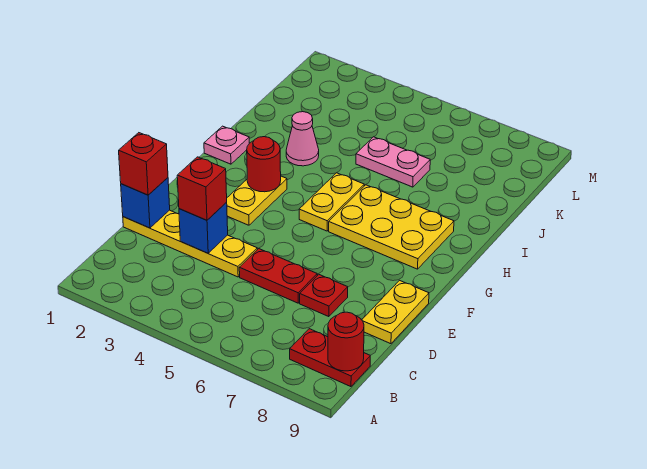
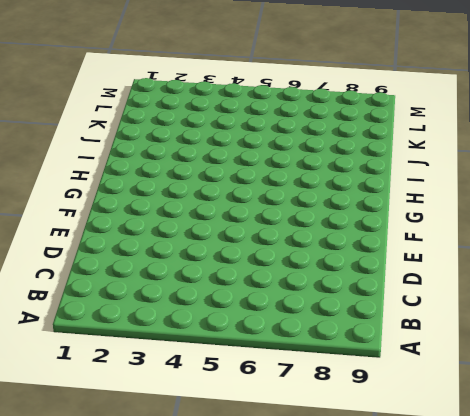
none -> red plate B8:B9 level 1
none -> yellow plate D1:D4 level 1
none -> red plate D5:D6 level 1

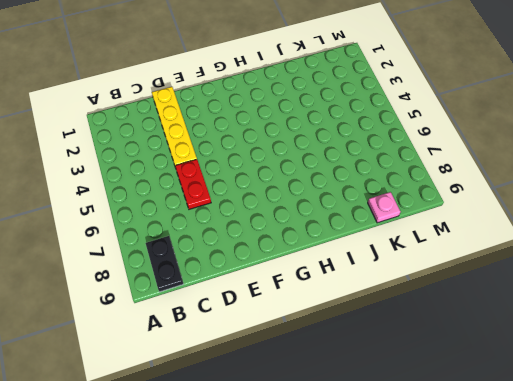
black plate B8:B9 level 1 -> red plate B8:B9 level 1
pink plate K9 level 1 -> pink plate H1 level 1
none -> red plate D7 level 1
none -> yellow plate D9:E9 level 1
none -> yellow plate F3:G3 level 1

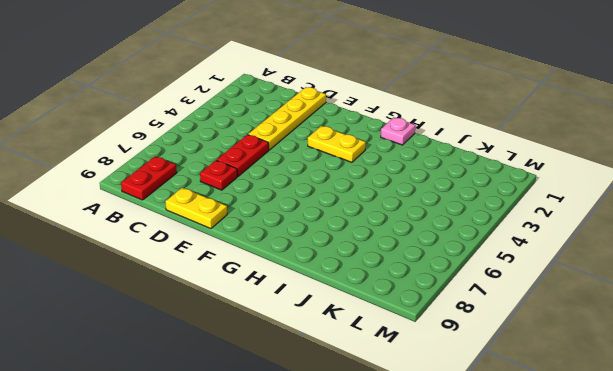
none -> yellow plate G5:H5 level 1
none -> yellow plate G6:H8 level 1
none -> pink cone I3 level 1

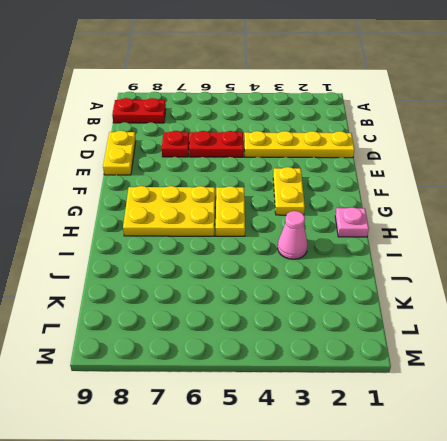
none -> pink plate J5:J6 level 1
none -> red round brick B9 level 2
none -> blue brick D1 level 2

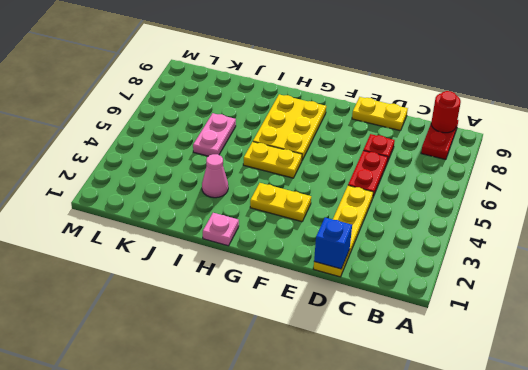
none -> blue brick D3 level 2
none -> red round brick G3 level 2
none -> red brick D1 level 3

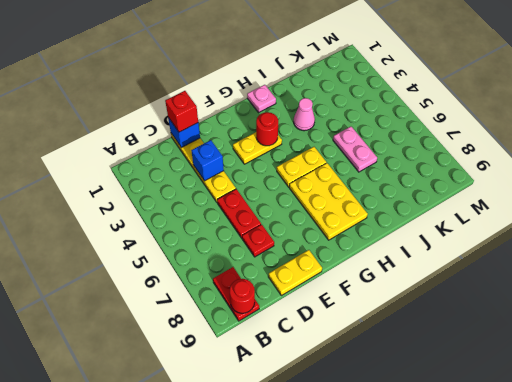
none -> red brick D3 level 3

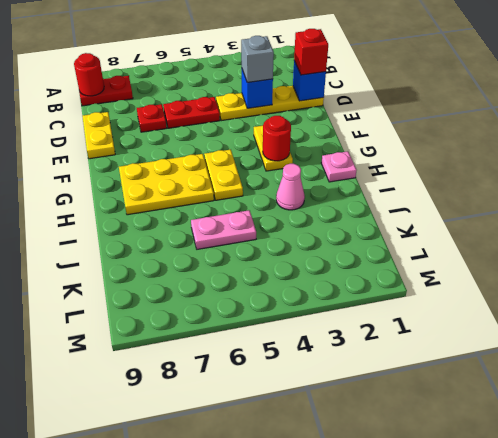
grey brick D3 level 3 -> red brick D3 level 3

